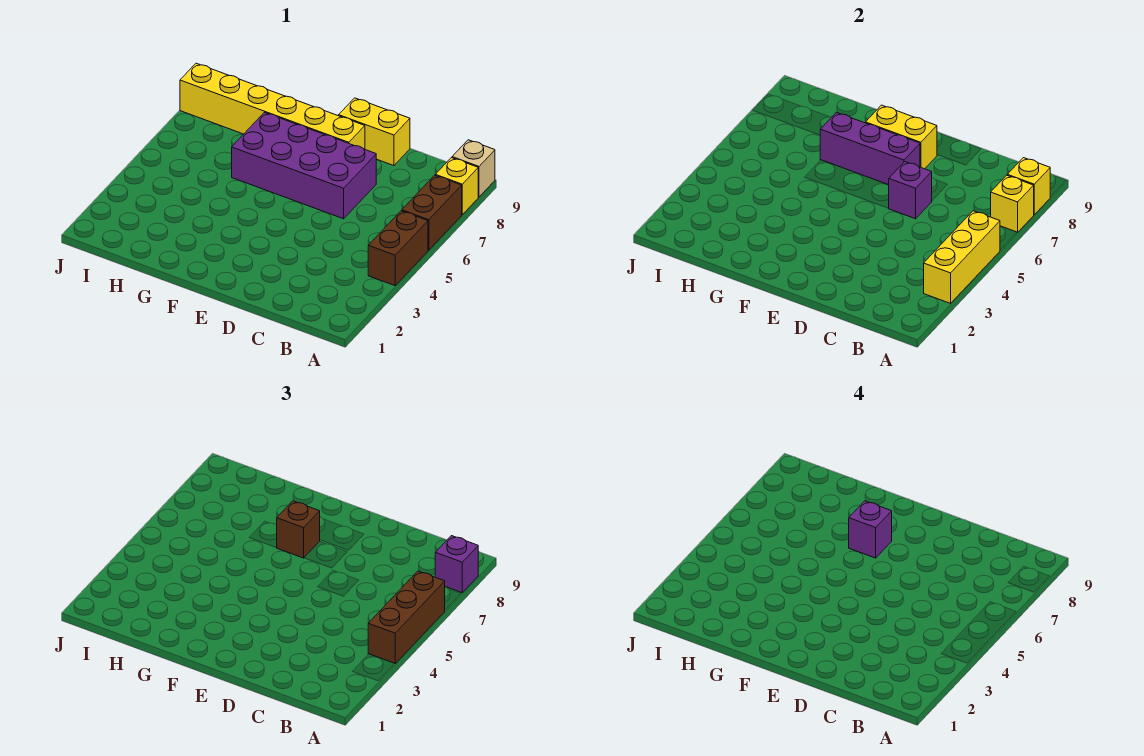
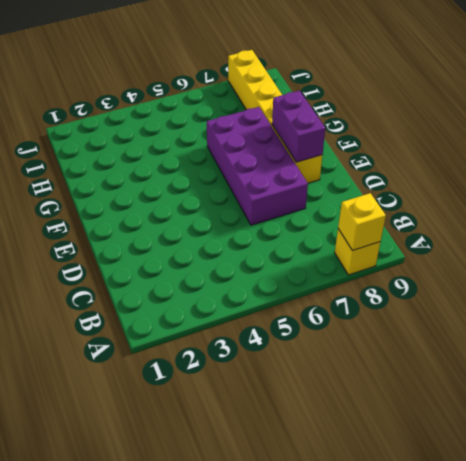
purple brick E8:F8 level 2 -> yellow brick E8:F8 level 2
none -> brown brick A4:A5 level 1
none -> brown brick A6:A7 level 1
none -> tan brick A9 level 1

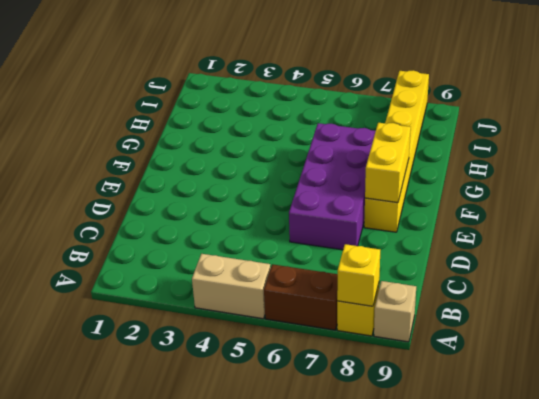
tan brick A4:A5 level 1 -> brown brick A4:A5 level 1
none -> yellow brick D9:E9 level 1
none -> yellow brick A3:A5 level 2
none -> yellow brick A7 level 2

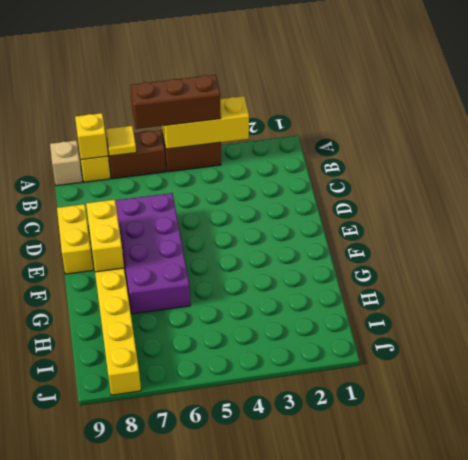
yellow tile A7 level 2 -> yellow brick A7 level 2
none -> purple brick D6 level 2
none -> purple brick E7:G7 level 2
none -> purple brick A8 level 3

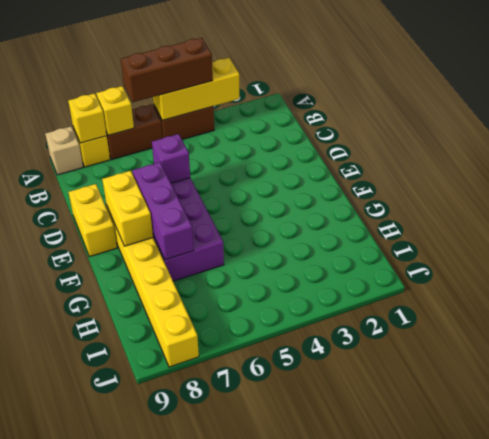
none -> purple brick A8 level 3
none -> brown brick F7 level 3
none -> purple brick F7 level 4

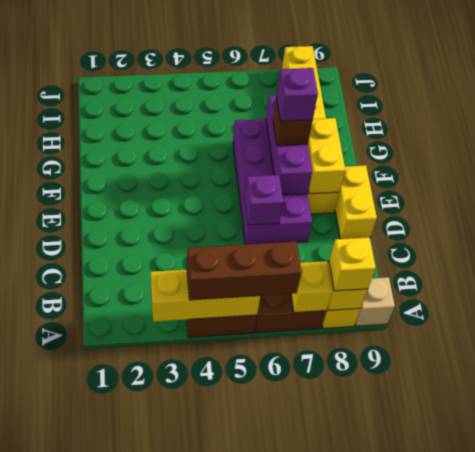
yellow brick A8 level 3 -> purple brick A8 level 3

